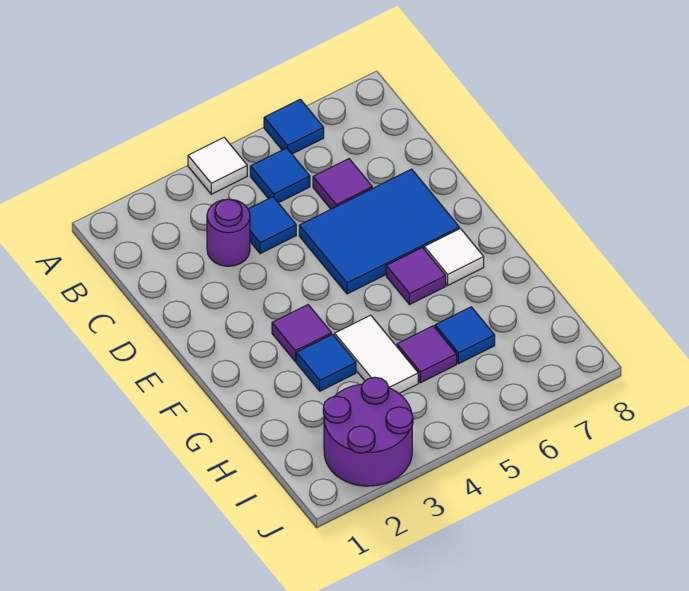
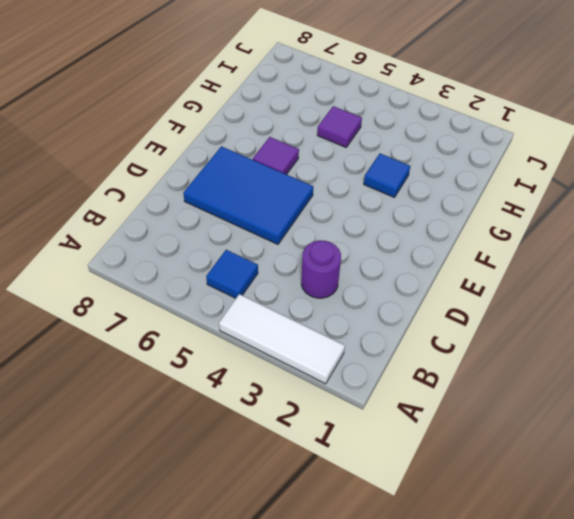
white tile A2:A4 level 1 -> white tile A4 level 1
none -> blue tile A6 level 1
none -> blue tile C4 level 1
none -> purple tile C6 level 1

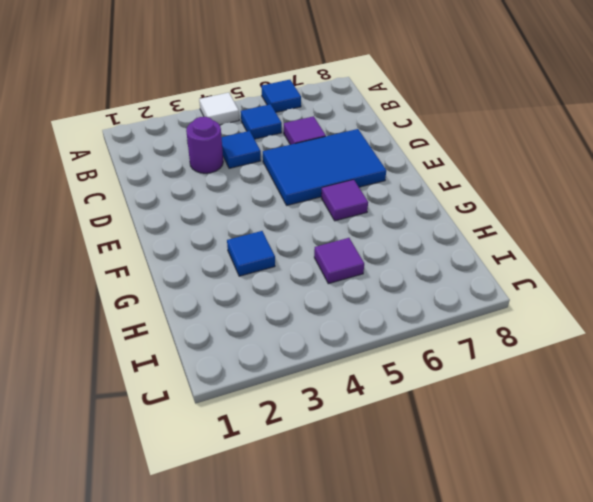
none -> purple tile F3 level 1
none -> white tile F7 level 1
none -> white tile G4:H4 level 1

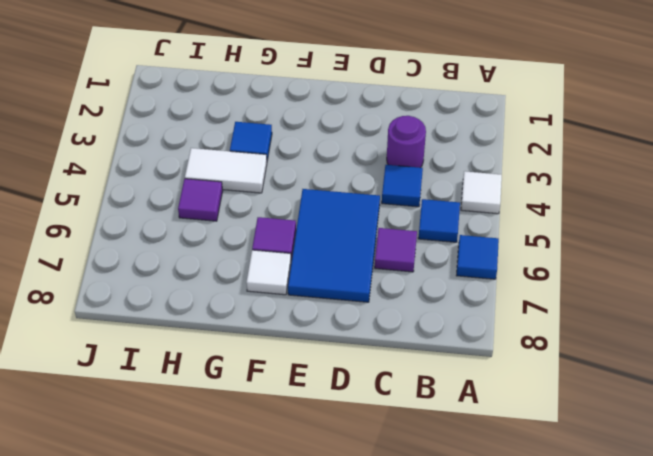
none -> purple tile F3 level 1
none -> blue tile H6 level 1
none -> purple round brick I2:J3 level 1

